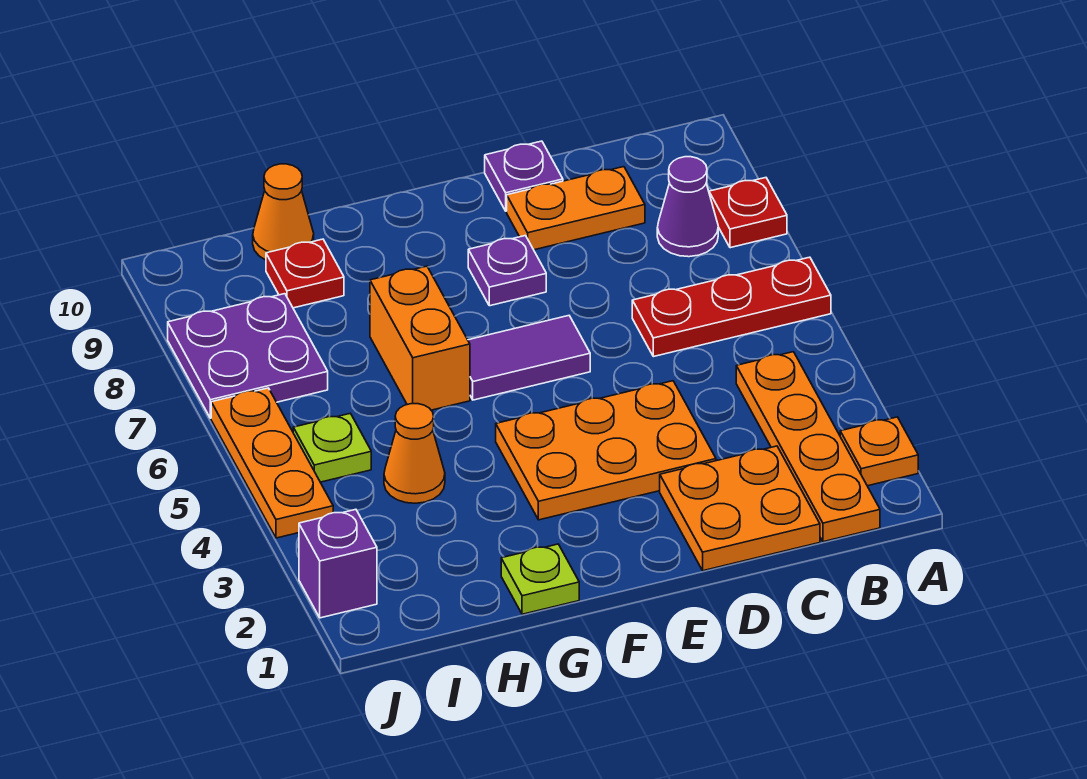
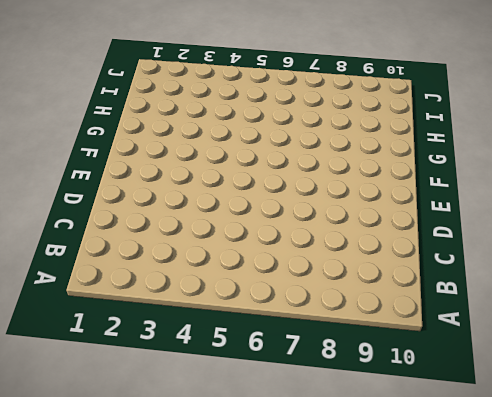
none -> orange plate A2 level 1
none -> red plate A6:C6 level 1
none -> red plate A8 level 1

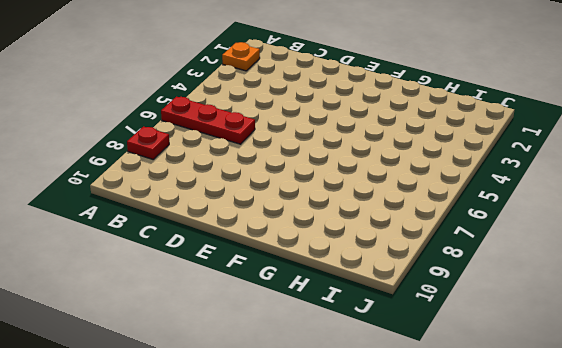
none -> orange plate B1:B4 level 1
none -> purple cone B8 level 1
none -> orange plate C1:D2 level 1

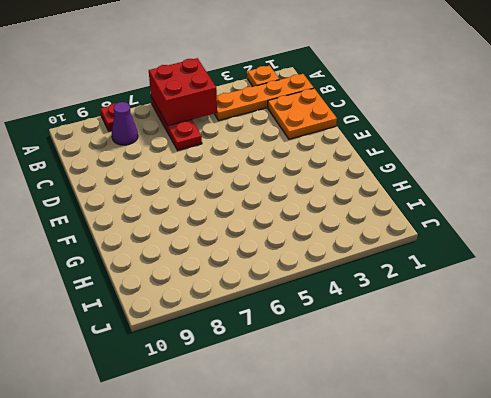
red brick A5:B6 level 2 -> none
none -> orange plate C9:D9 level 1
none -> orange plate D3:F4 level 1
none -> purple plate D10 level 1

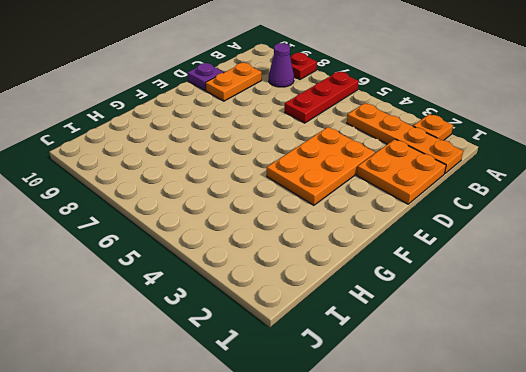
none -> purple tile E6:F6 level 1
none -> purple plate E8 level 1
none -> lime plate G1 level 1

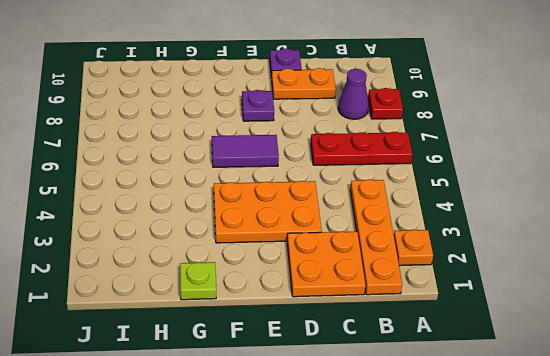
none -> orange brick G6:G7 level 1
none -> orange cone H4 level 1
none -> red plate H9 level 1

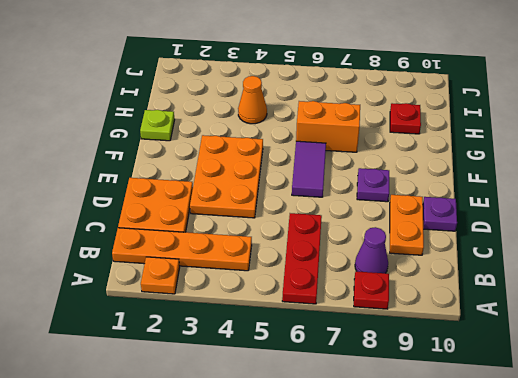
none -> orange cone H10 level 1
none -> lime plate I5 level 1
none -> purple plate I7:J8 level 1

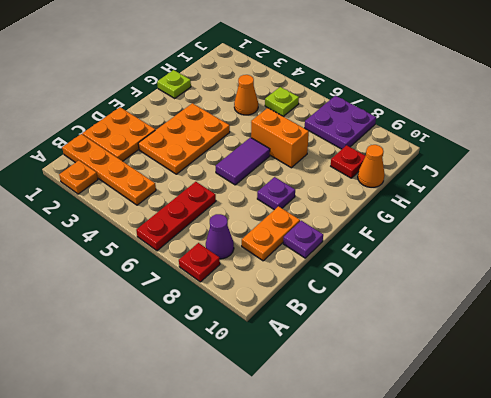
none -> purple brick J2 level 1
none -> orange plate J4:J6 level 1

